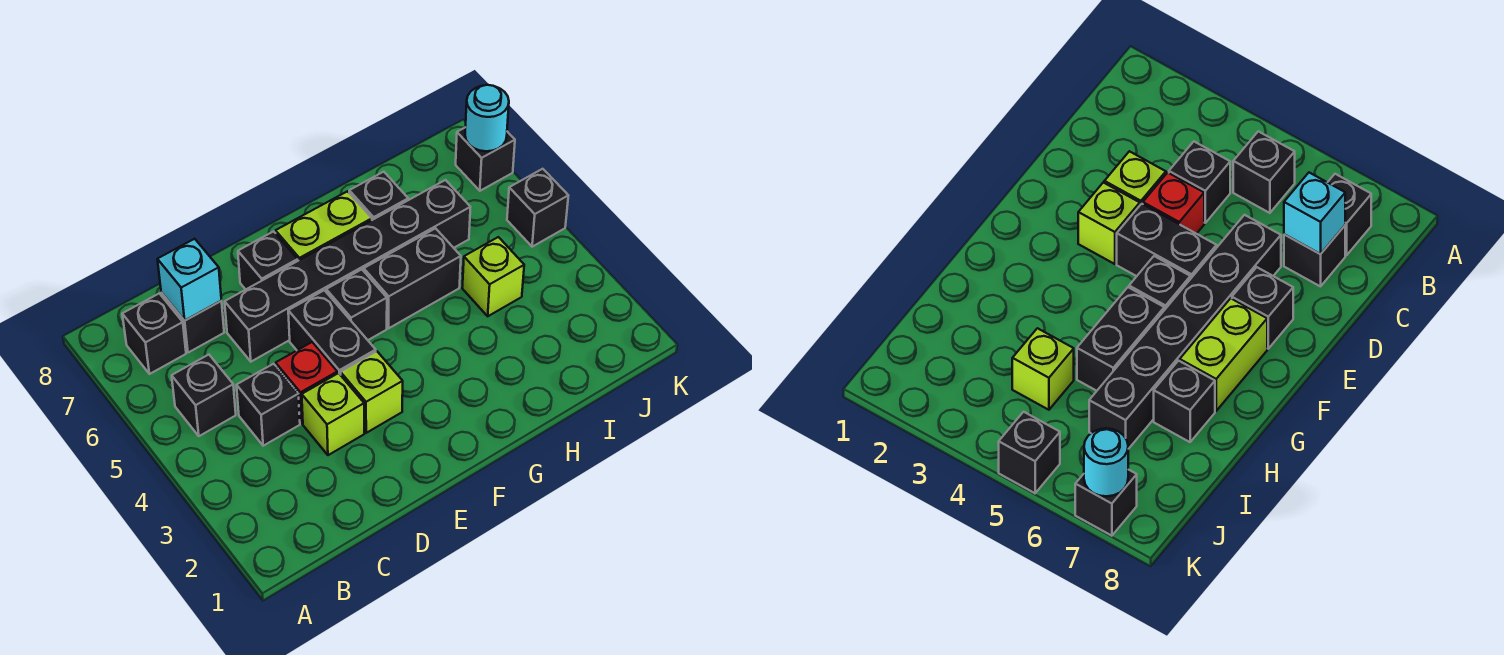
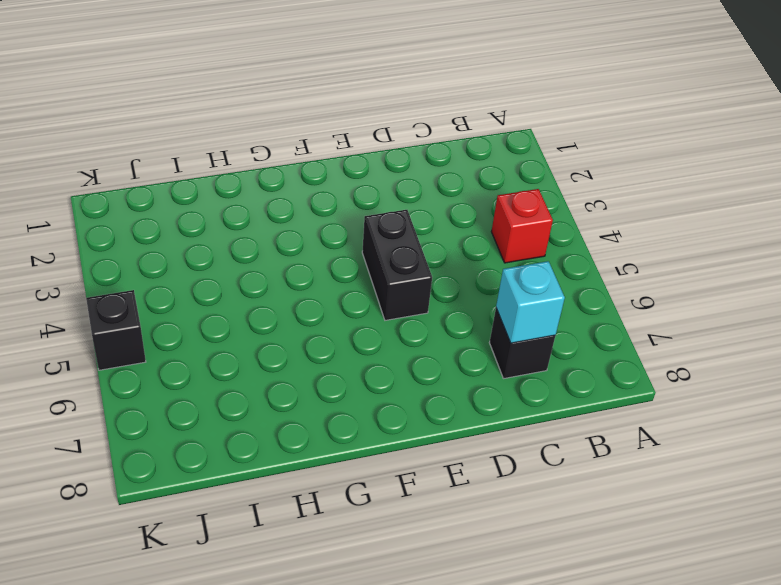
red brick B4 level 1 -> red brick D4 level 1
none -> black brick B5 level 1
none -> black brick B7 level 1
none -> black brick C4 level 1

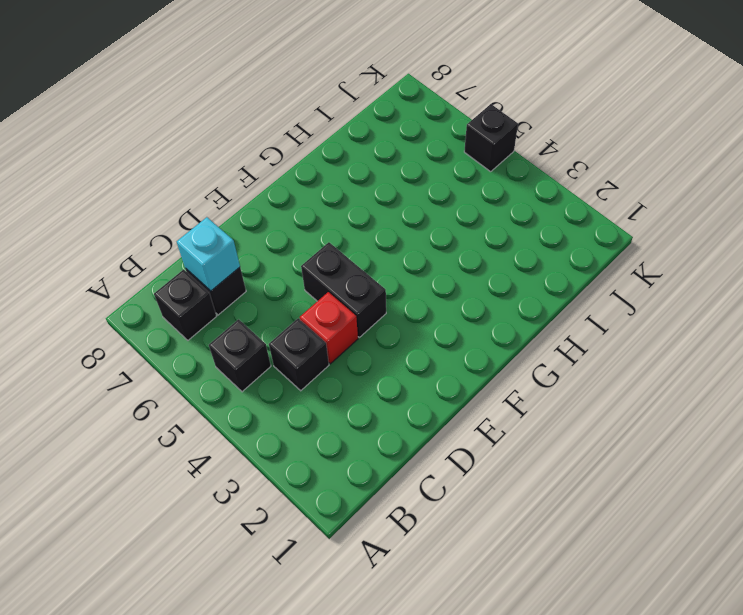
none -> lime brick D3 level 1
none -> black brick D6:I6 level 1
none -> lime brick E3 level 1

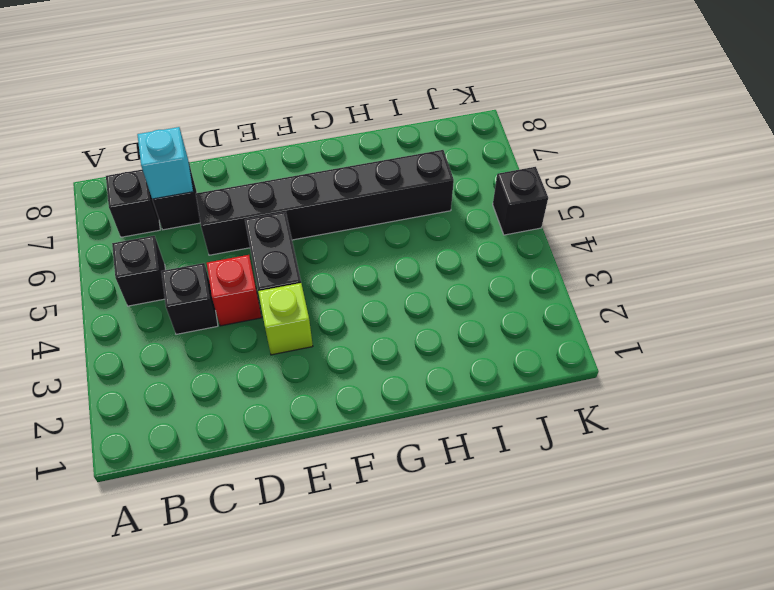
none -> lime brick D3 level 1
none -> black brick E7 level 1
none -> black brick F5 level 1

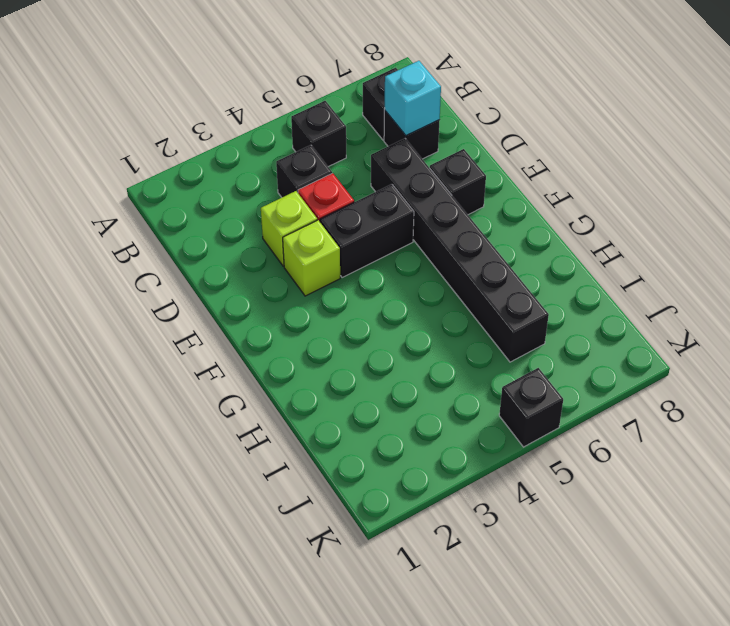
none -> black brick F5 level 1
none -> lime brick F7:G7 level 1
none -> black brick G5:H5 level 1

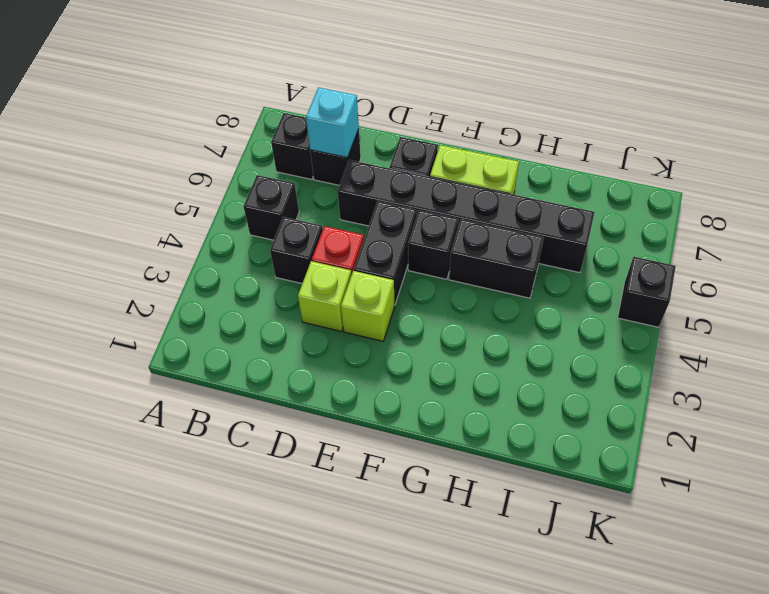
none -> black brick H7 level 1
none -> lime brick I4 level 1
none -> black brick K7 level 1

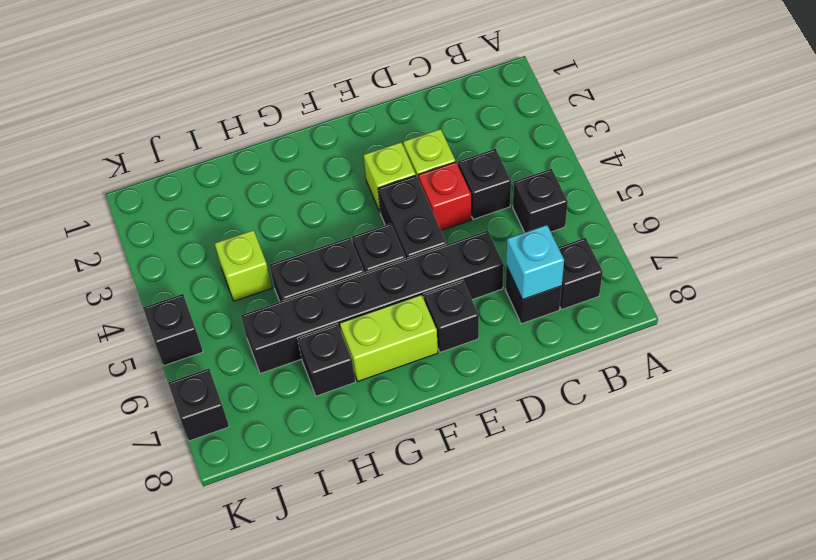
none -> cyan round brick K7 level 2

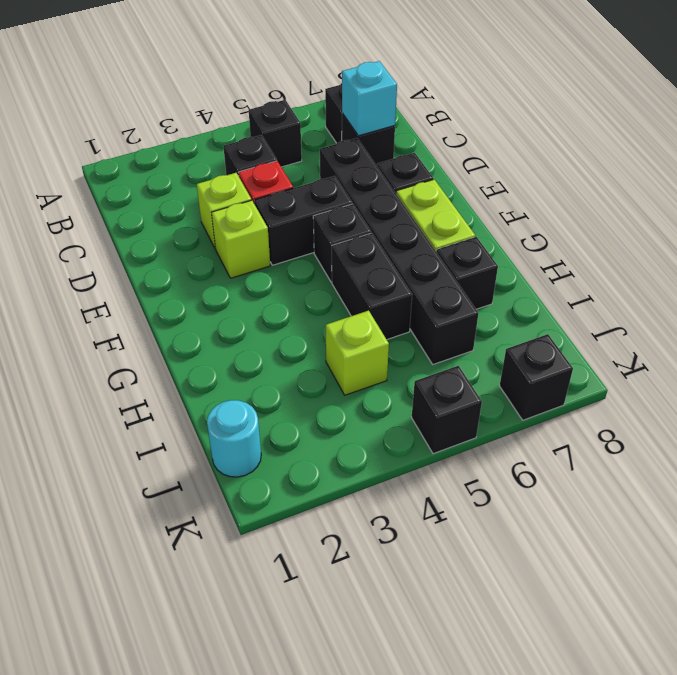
cyan round brick J1 level 1 -> cyan round brick K7 level 2

